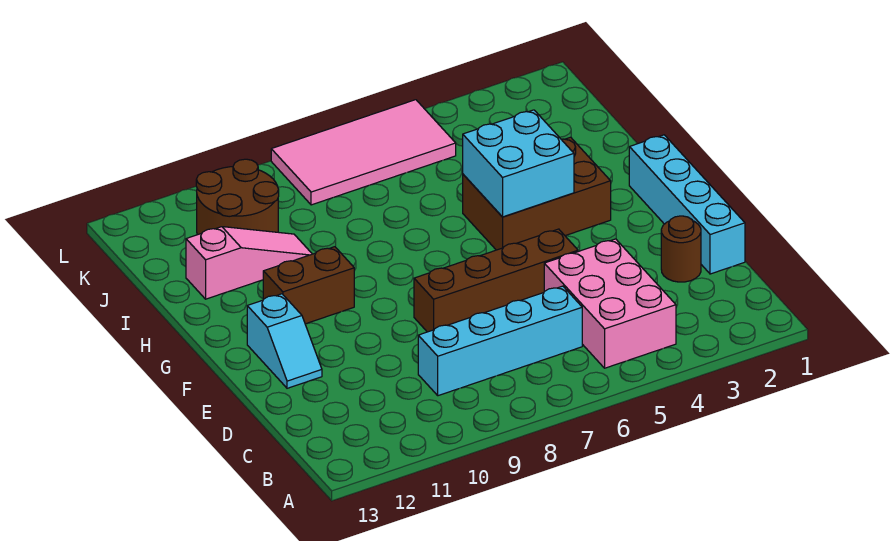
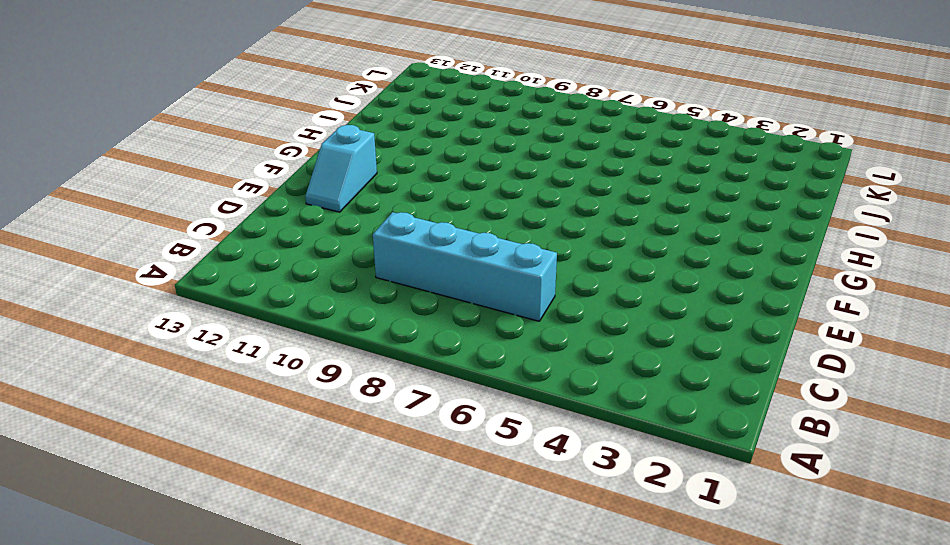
none -> pink brick B4:D5 level 1
none -> cyan brick D1:G1 level 1
none -> brown round brick D2 level 1

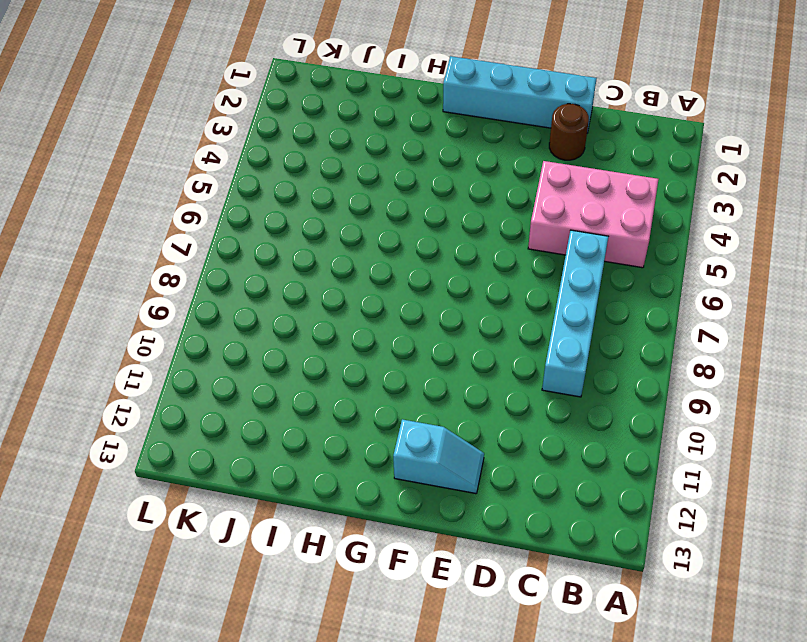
none -> brown brick E5:E8 level 1
none -> brown brick G3:H5 level 1
none -> brown brick G10:G11 level 1

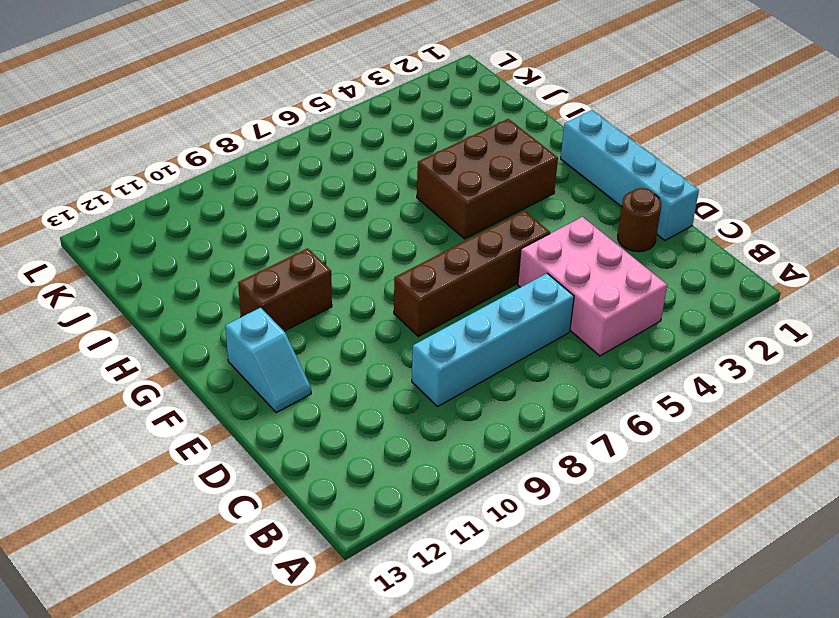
none -> pink slope I10:I12 level 1 top 12
none -> brown round brick J10:K11 level 1
none -> pink tile K5:L8 level 1

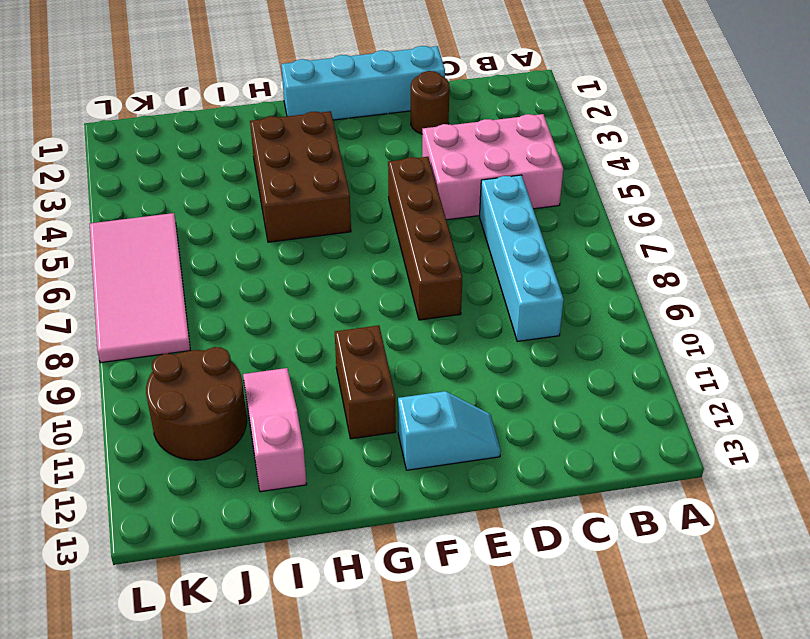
none -> cyan brick G4:H5 level 2

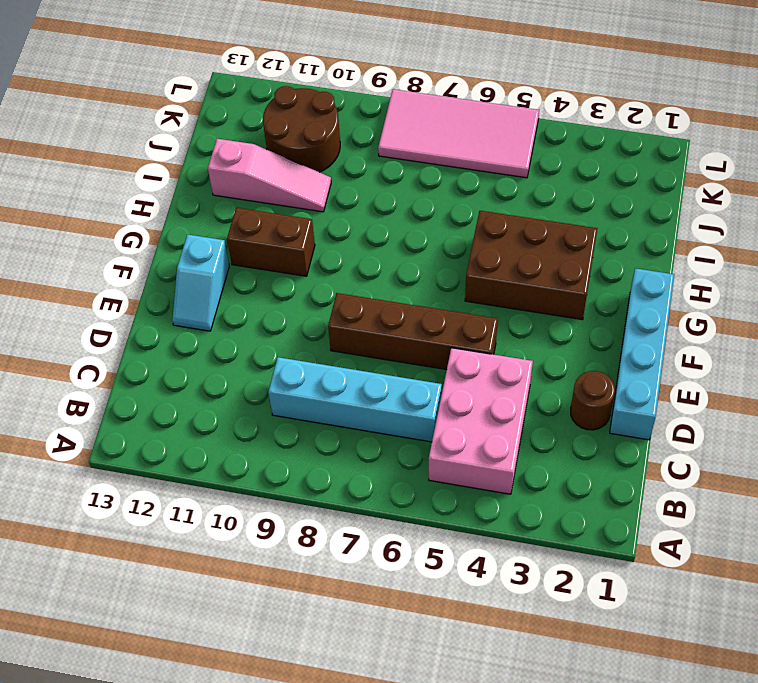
none -> cyan brick G4:H5 level 2

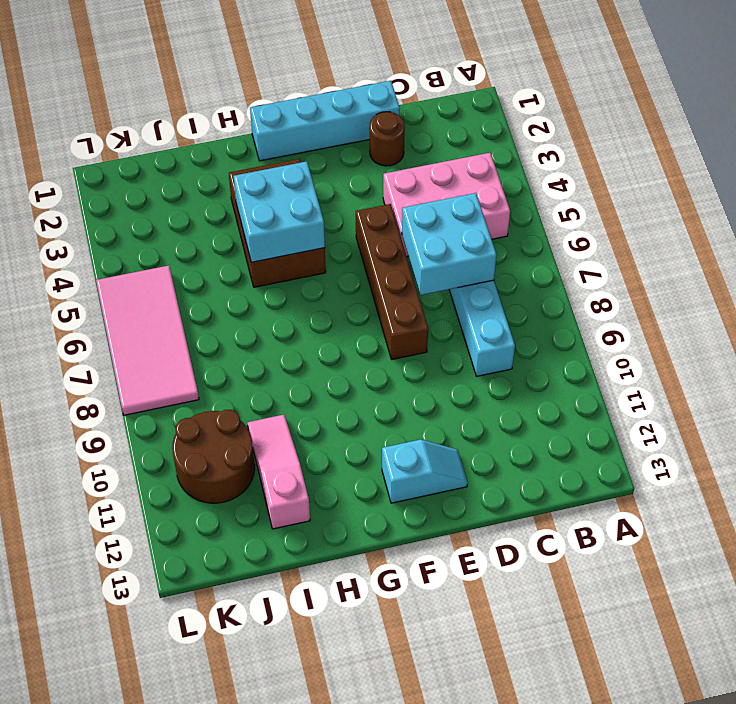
cyan brick C6:D7 level 2 -> none
none -> brown brick G10:G11 level 1

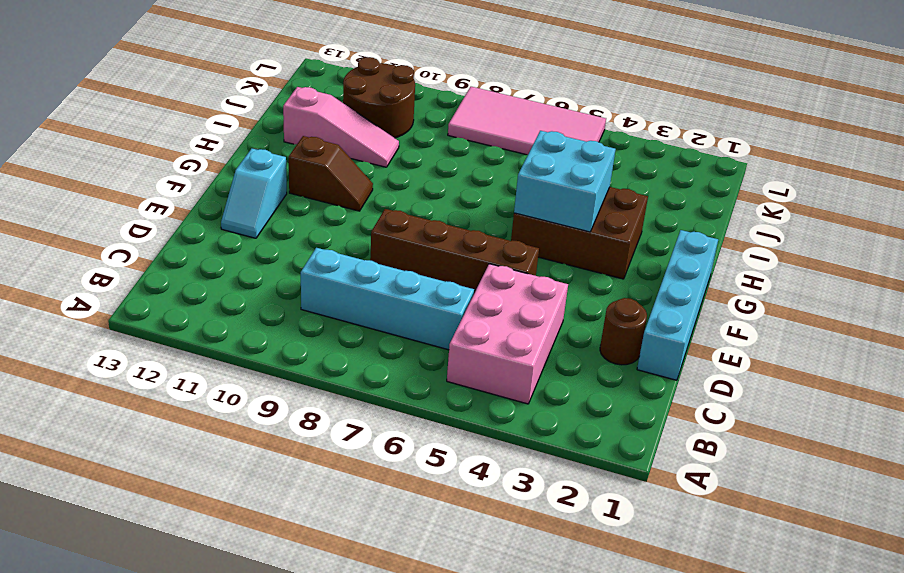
brown slope G10:G11 level 1 top 11 -> brown brick G10:G11 level 1

